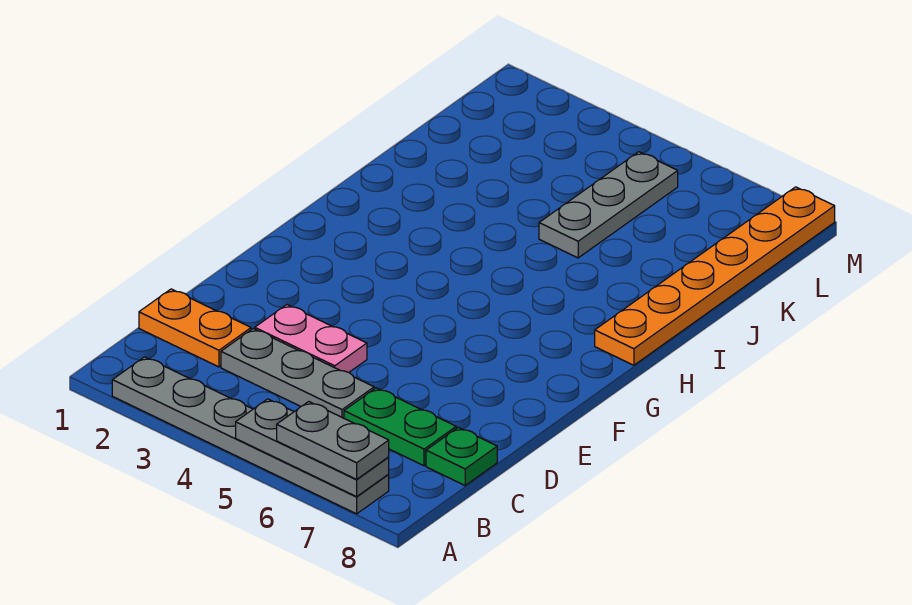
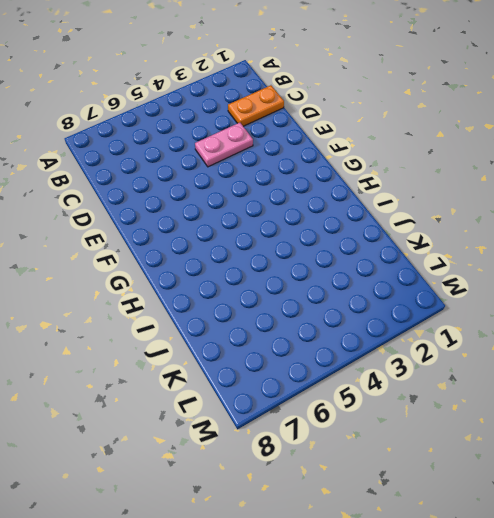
none -> grey plate A2:A7 level 1
none -> grey plate C3:C5 level 1

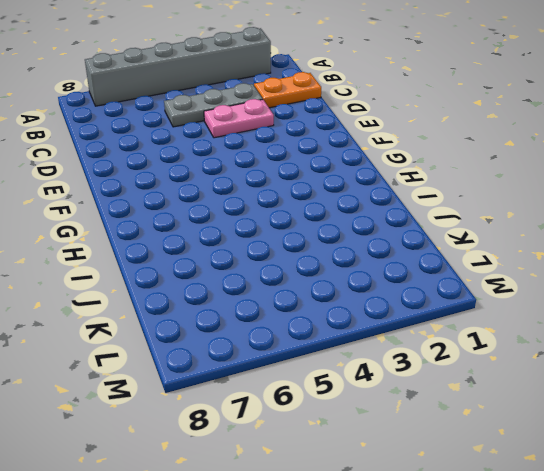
grey brick A2:A7 level 1 -> grey plate A2:A7 level 1
none -> green plate C6:C7 level 1
none -> green plate C8 level 1

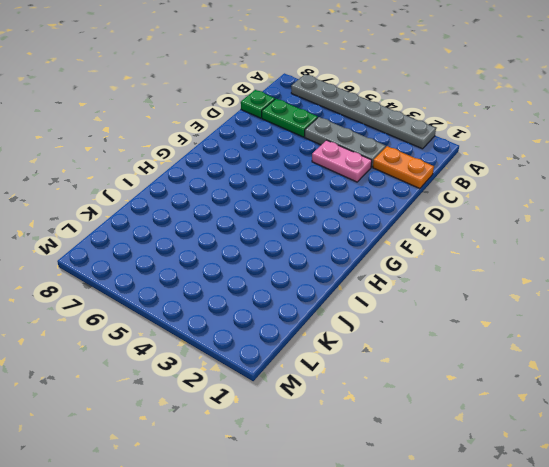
none -> orange plate H8:M8 level 1
none -> grey plate J5:L5 level 1

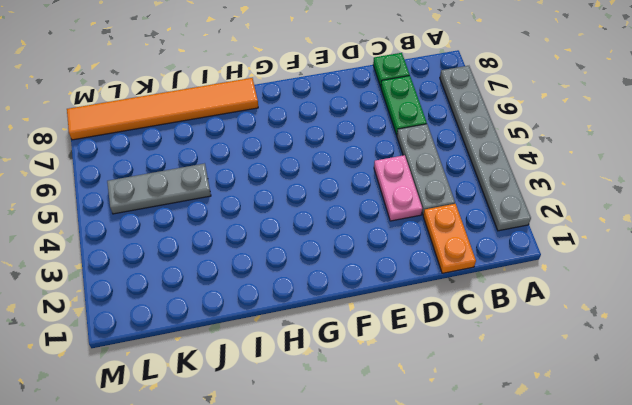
orange tile H8:M8 level 1 -> orange plate H8:M8 level 1
none -> grey plate A5:A7 level 2
none -> grey plate A6:A7 level 3

